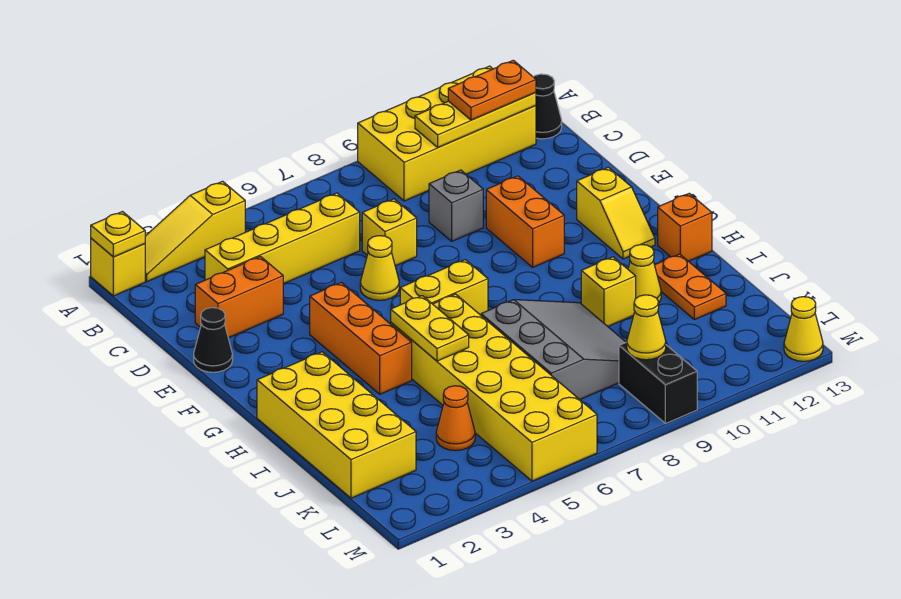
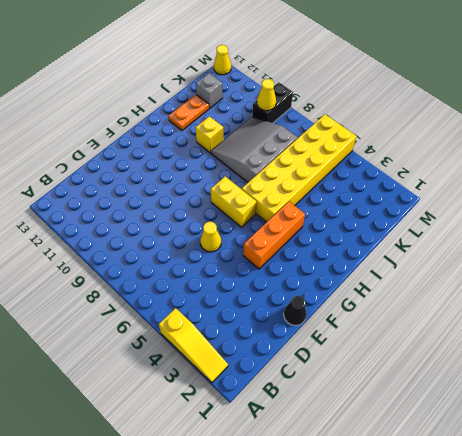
grey brick K12 level 1 -> grey brick D9 level 1
none -> yellow brick A1 level 1
none -> yellow brick A9:B12 level 1
none -> black cone B13 level 1

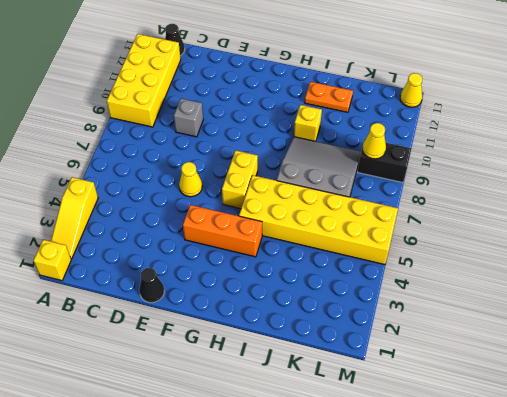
none -> yellow brick C3:C6 level 1
none -> orange brick D2:D3 level 1
none -> yellow brick D7 level 1

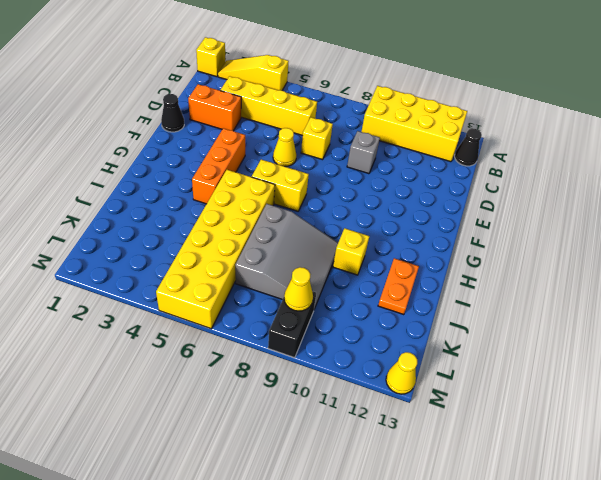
none -> orange brick E10:F10 level 1
none -> yellow slope F12:G12 level 1 top F
none -> yellow brick H1:K2 level 1

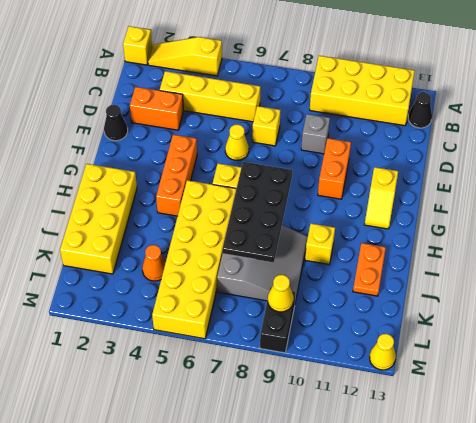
black plate G7:J8 level 2 -> none
none -> orange brick H13 level 1
none -> yellow cone I11 level 1
none -> yellow plate A1 level 2

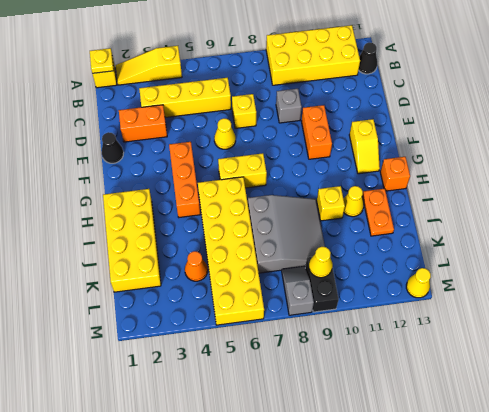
grey slope L8:M8 level 1 top M -> none
none -> yellow plate B10:B12 level 2
none -> yellow plate H5:I5 level 2
none -> orange plate B11:B12 level 3

